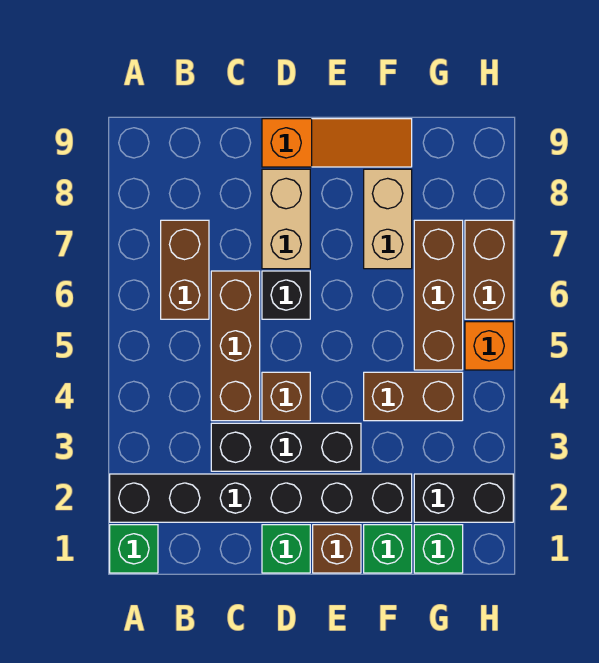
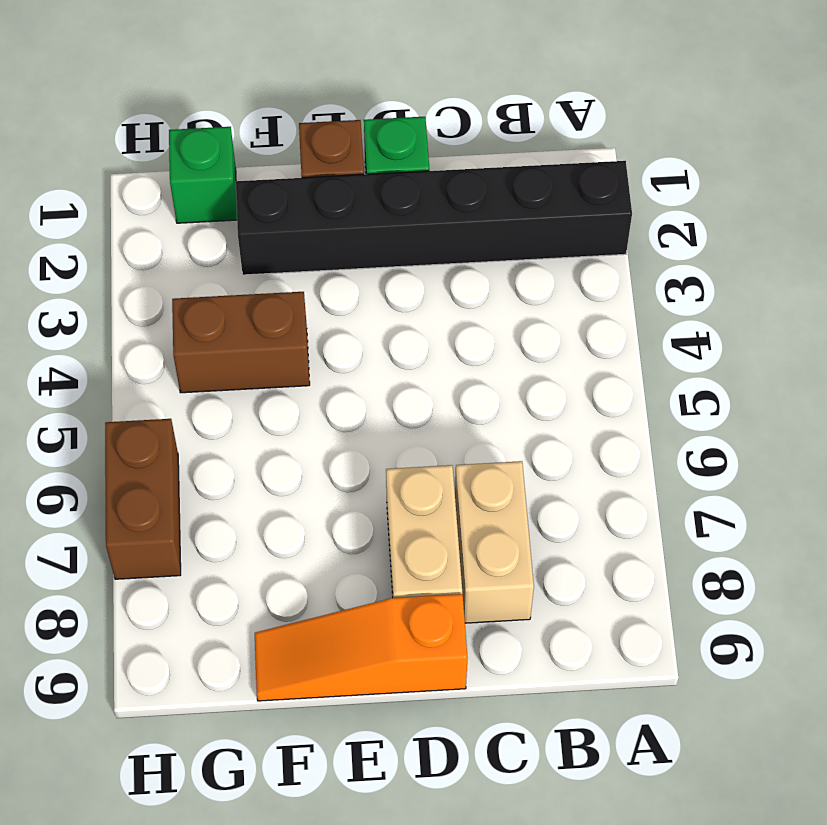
tan brick C7:C8 level 1 -> tan brick F7:F8 level 1
none -> green brick A1 level 1
none -> brown brick B6:B7 level 1
none -> black brick C3:E3 level 1

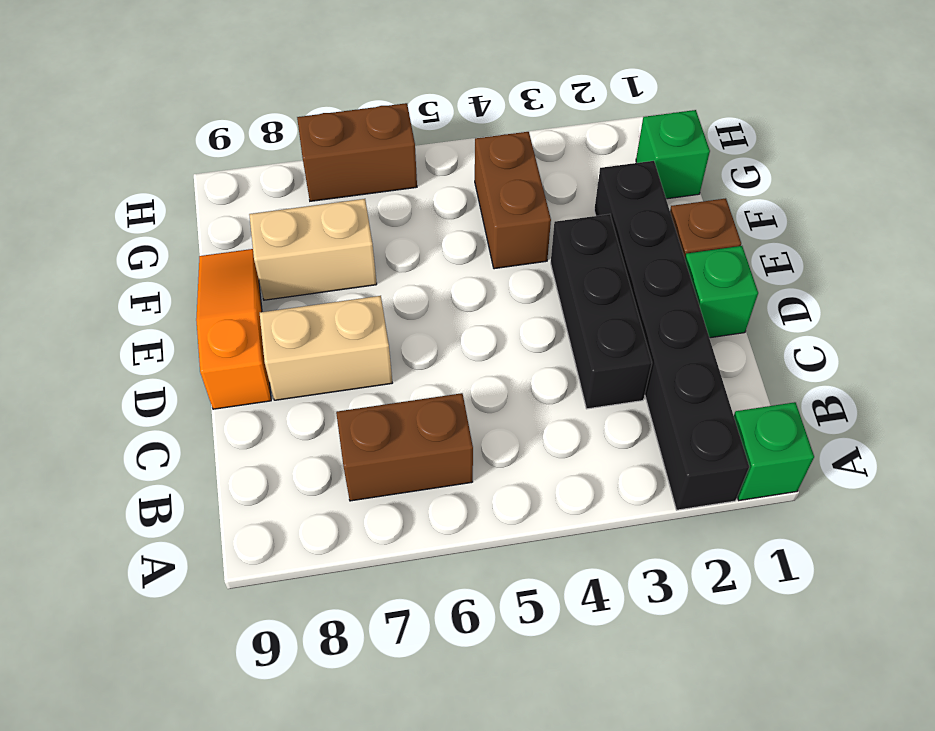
none -> brown brick C4:C6 level 1
none -> brown brick D4 level 1
none -> black brick D6 level 1

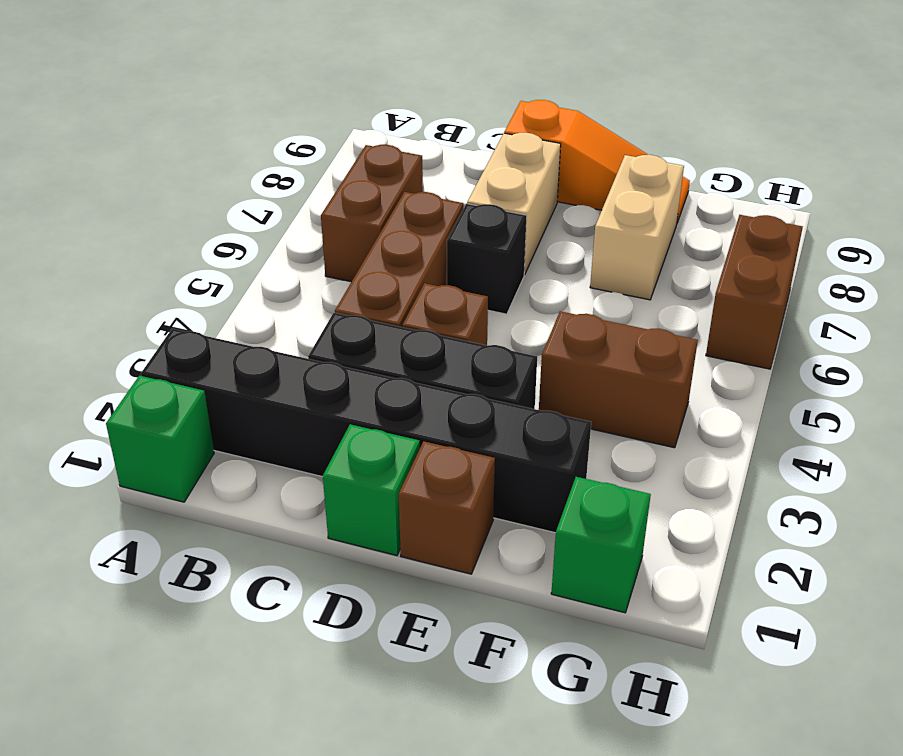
none -> green brick F1 level 1
none -> black brick G2:H2 level 1
none -> brown brick G5:G7 level 1

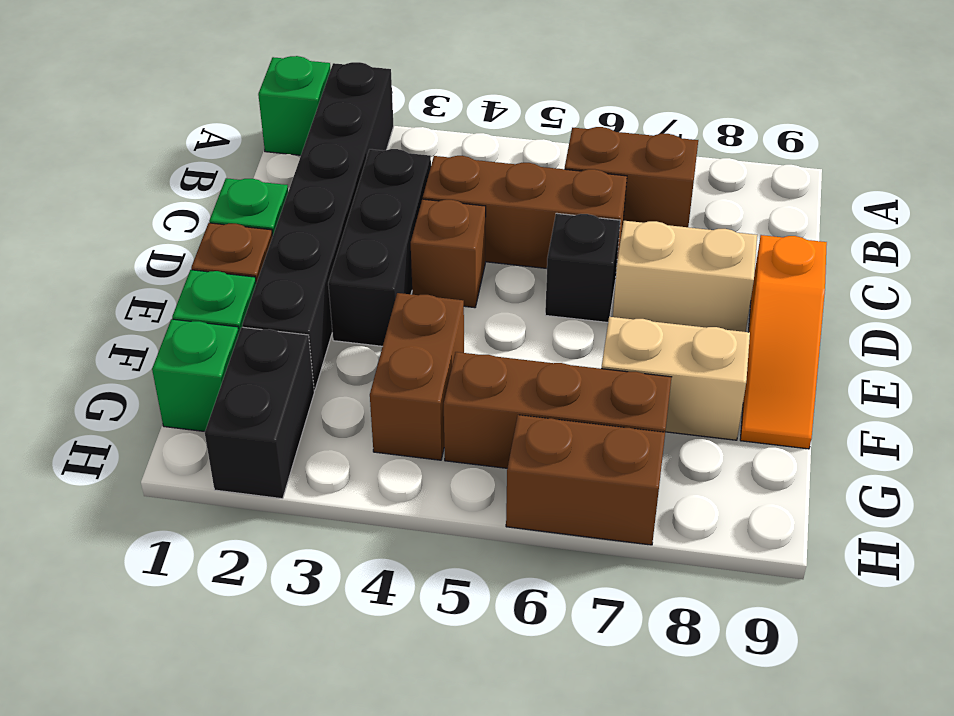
none -> orange brick H5 level 1

